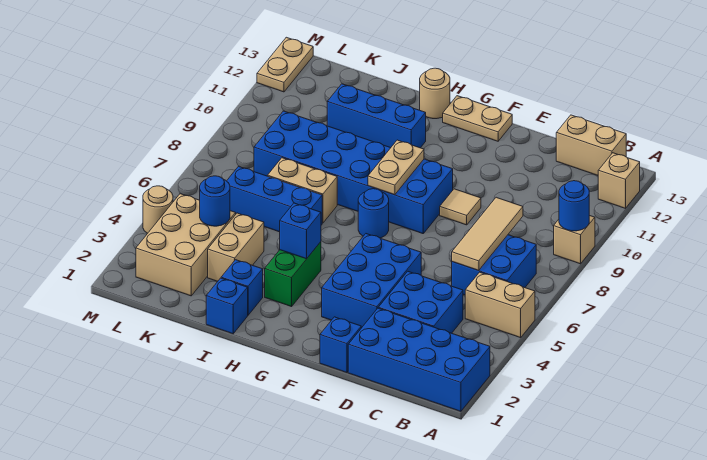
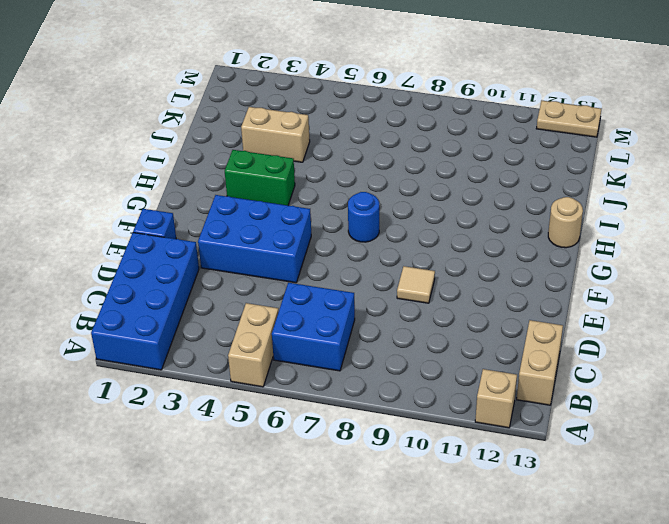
none -> tan brick A9 level 1
none -> blue brick C3:D4 level 1
none -> blue brick F8:K9 level 1

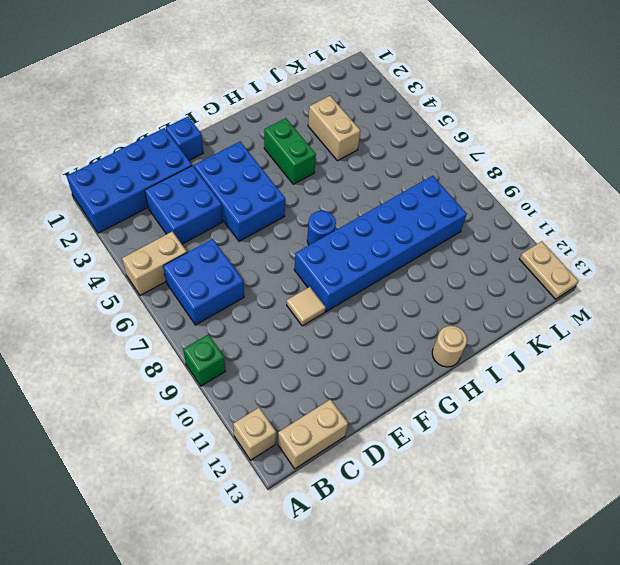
green brick A9 level 1 -> tan brick A9 level 1
none -> tan plate F13:G13 level 1
none -> blue brick H11:J11 level 1
none -> blue brick I1 level 1

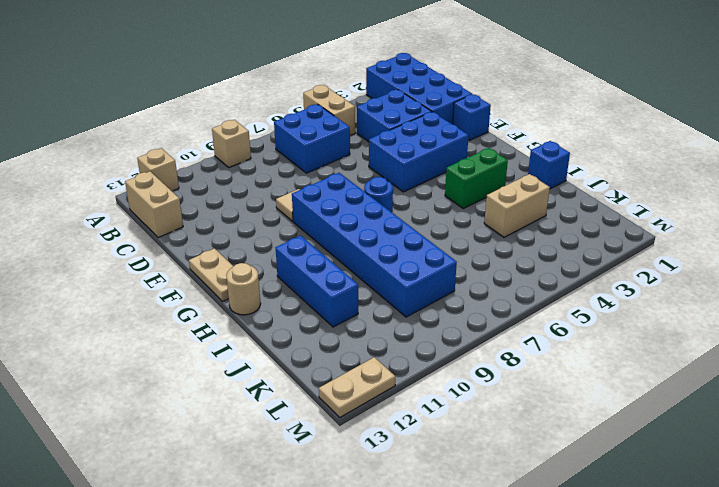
none -> blue brick I2 level 1
none -> blue brick I6:K6 level 1
none -> tan brick I7:J7 level 1

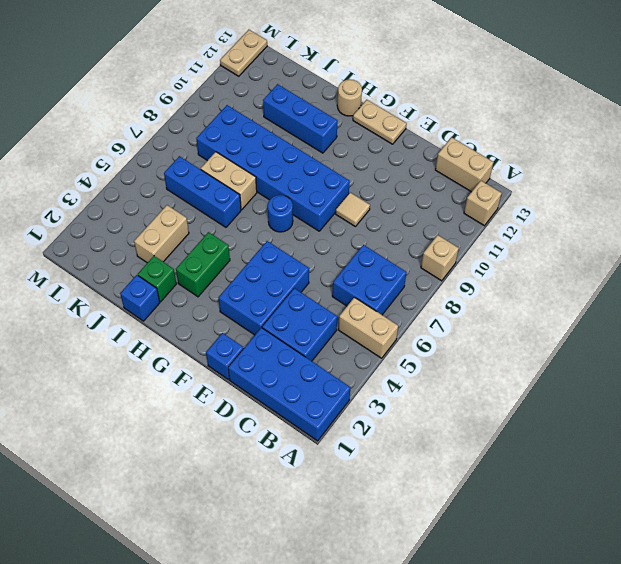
green brick I2 level 1 -> blue brick I2 level 1
none -> tan brick K2:L4 level 1
none -> tan round brick M4 level 1
none -> blue round brick A9 level 2

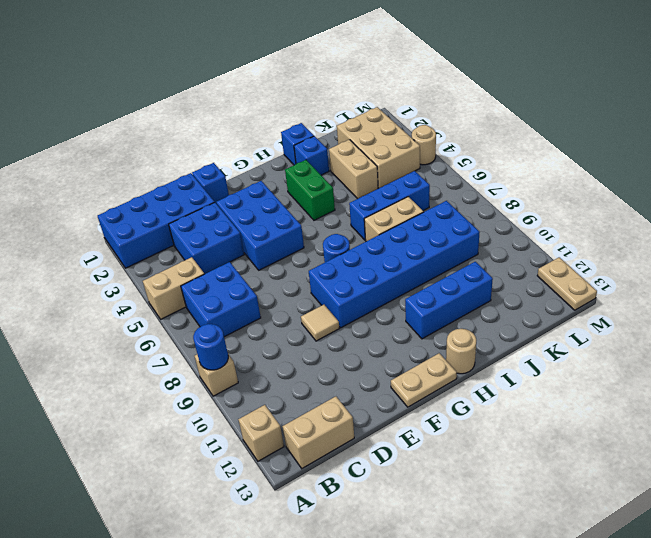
none -> tan tile C6:C8 level 2
none -> tan plate G8:G9 level 2
none -> blue brick H4 level 2

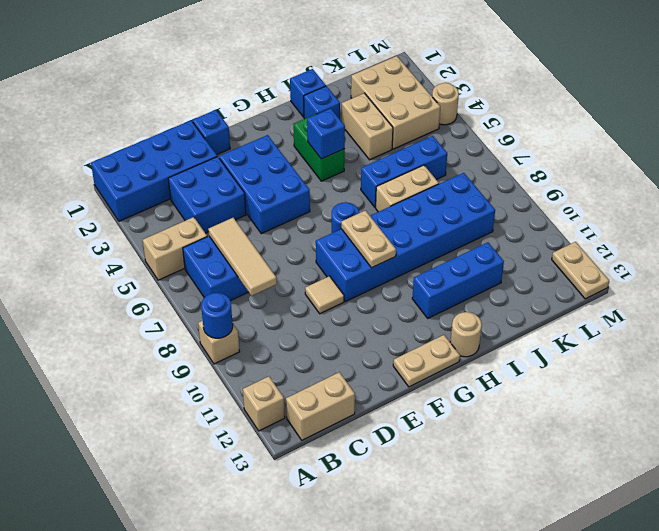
none -> blue round brick K4 level 2

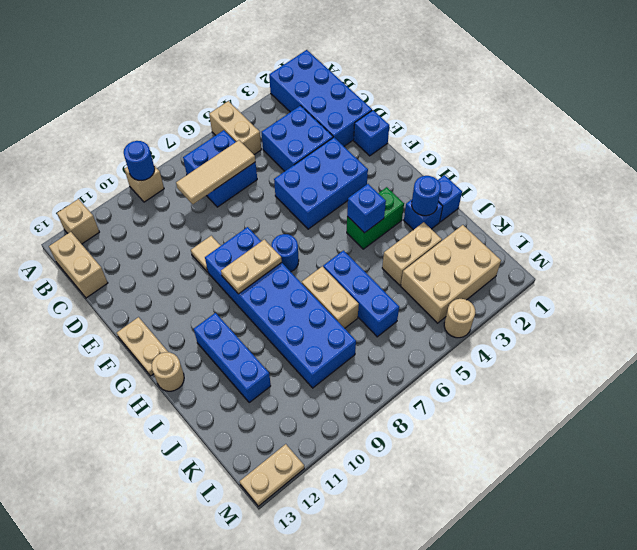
blue round brick I2 level 2 -> blue round brick K4 level 2

